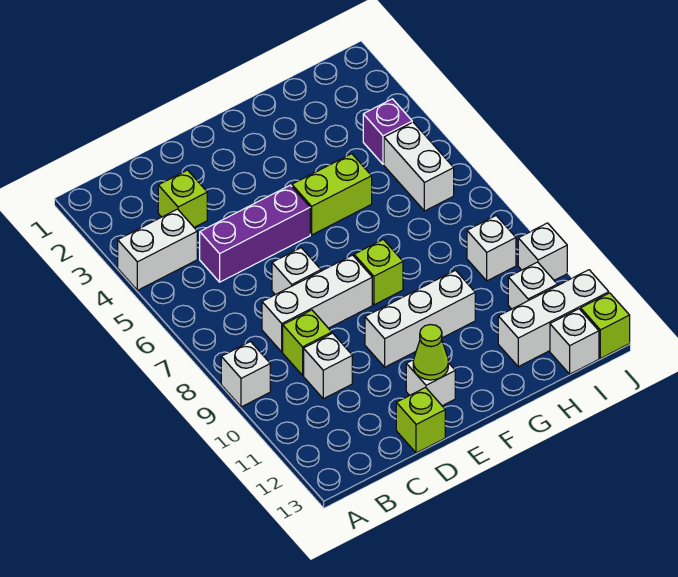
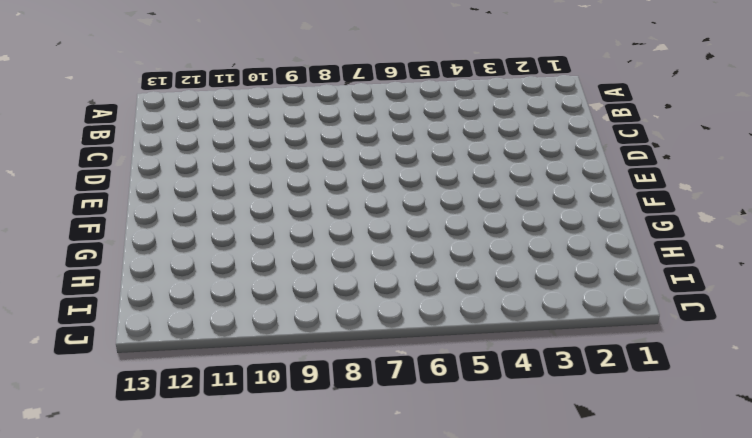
none -> white brick A4:B4 level 1
none -> white brick A9 level 1
none -> lime brick C3 level 1

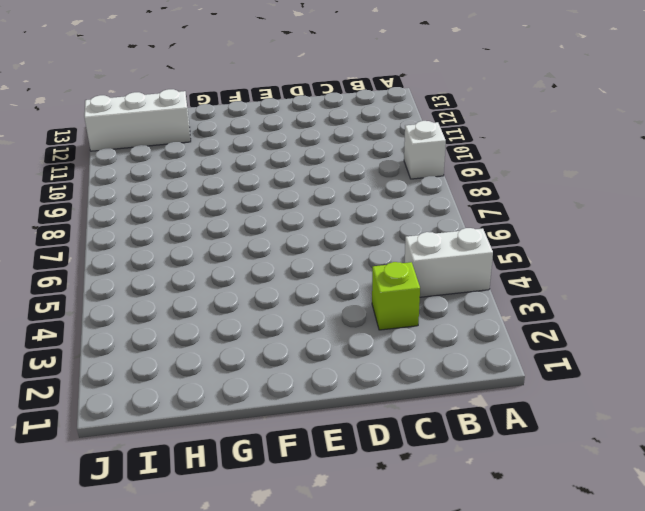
none -> purple brick C5:E5 level 1
none -> white brick C8:E8 level 1
none -> lime brick C9 level 1

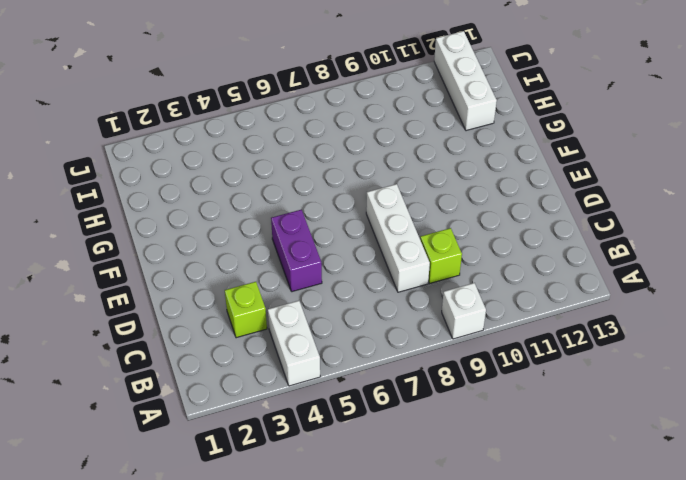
purple brick D5:E5 level 1 -> purple brick C5:E5 level 1
none -> white brick C10 level 1
none -> white brick D7 level 1
none -> lime brick D13 level 1

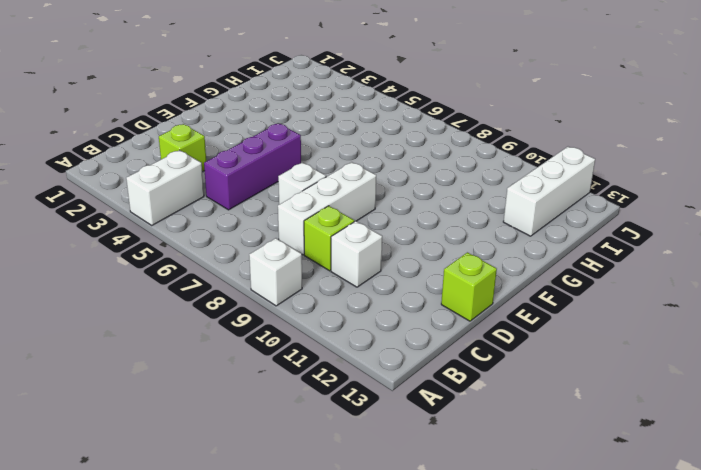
none -> white brick E10:G10 level 1
none -> white brick E12 level 1
none -> lime brick F5:G5 level 1

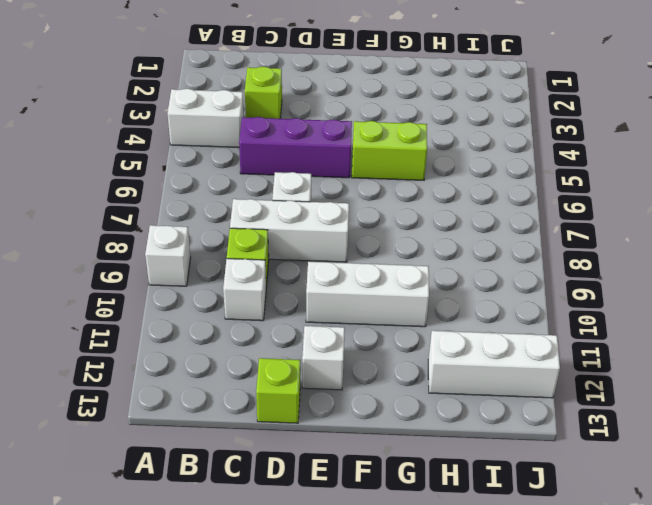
none -> lime brick F8 level 1
none -> purple brick I4 level 1
none -> white brick I5:I6 level 1

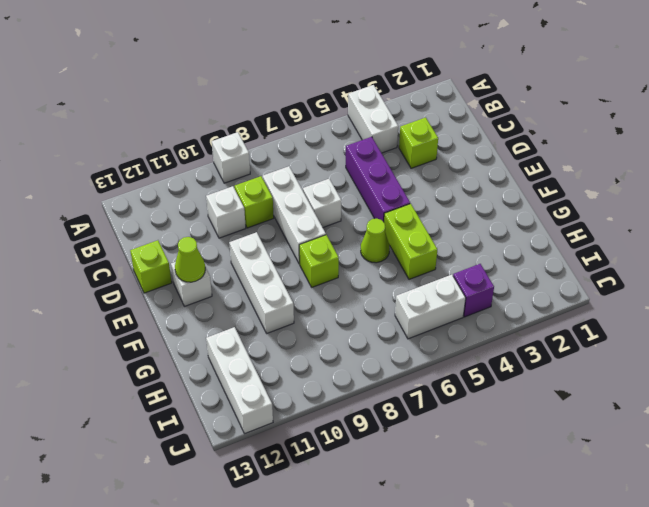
lime cone F6 level 1 -> none
none -> white brick I9 level 1
none -> white brick I11 level 1
none -> white brick I13 level 1

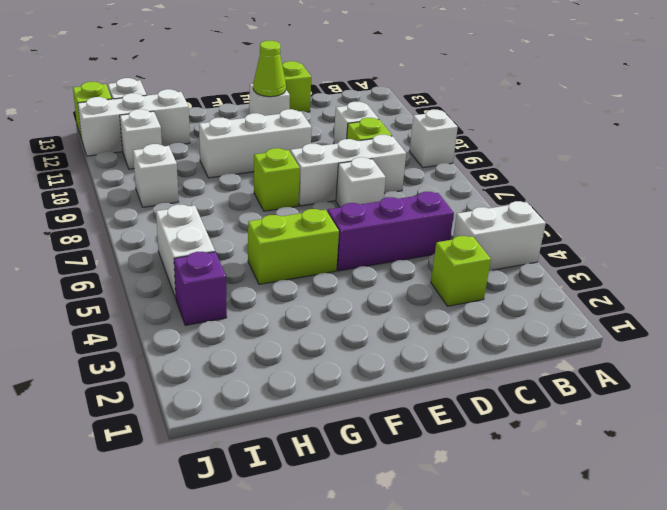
none -> white brick J10 level 1

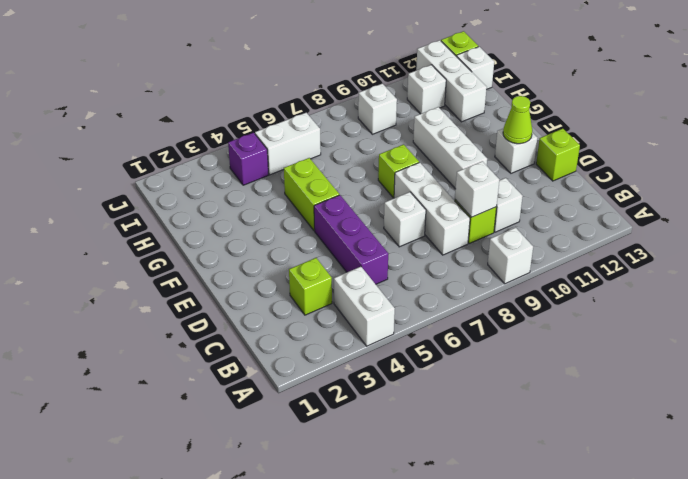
white brick C9 level 2 -> white brick J10 level 1

